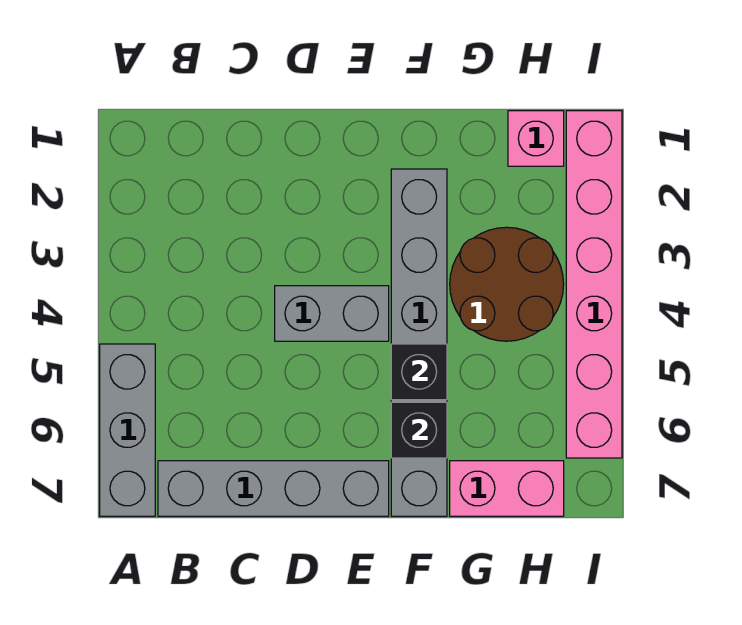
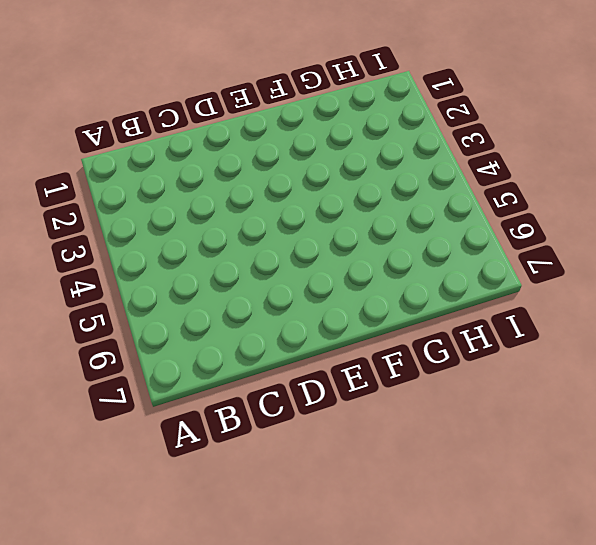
none -> grey brick A5:A7 level 1
none -> grey brick B7:E7 level 1

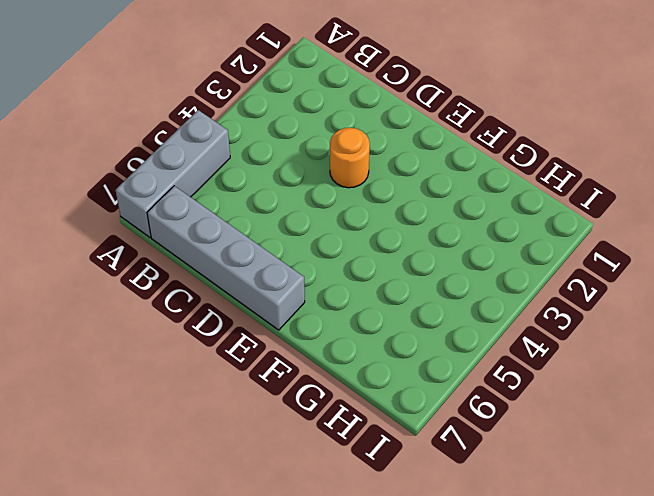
orange round brick D3 level 1 -> none
none -> grey brick D4:E4 level 1
none -> grey brick F2:F7 level 1

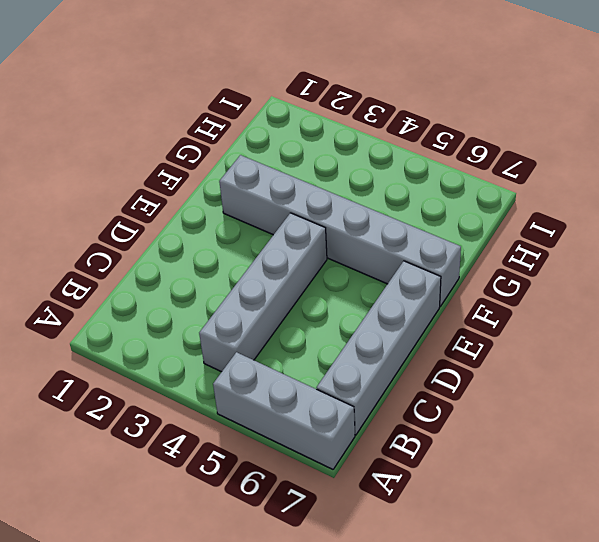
grey brick B4:E4 level 1 -> grey brick D4:E4 level 1
none -> brown round brick G3:H4 level 1
none -> pink brick G7:H7 level 1

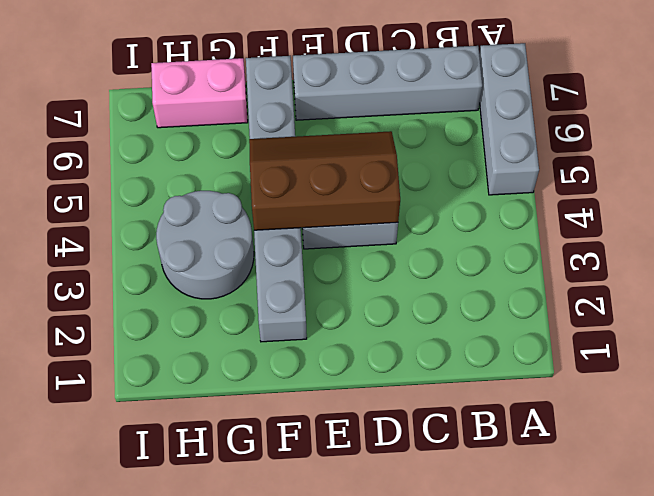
brown slope D4:F5 level 2 top 4 -> black brick F5 level 2
grey round brick G3:H4 level 1 -> brown round brick G3:H4 level 1
none -> pink brick H1 level 1
none -> pink brick I1:I6 level 1

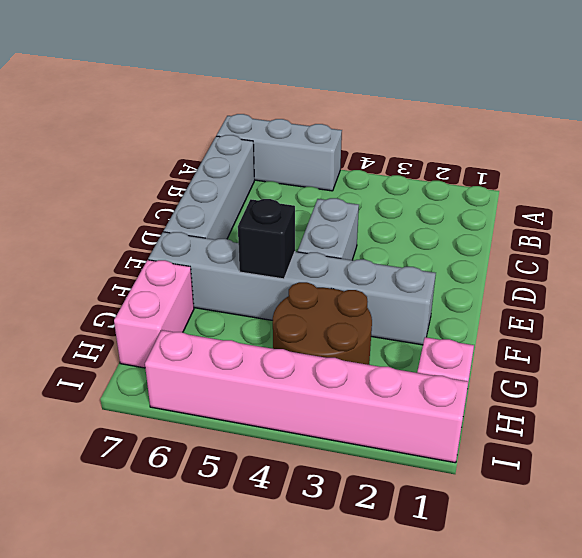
none -> black brick F6 level 2

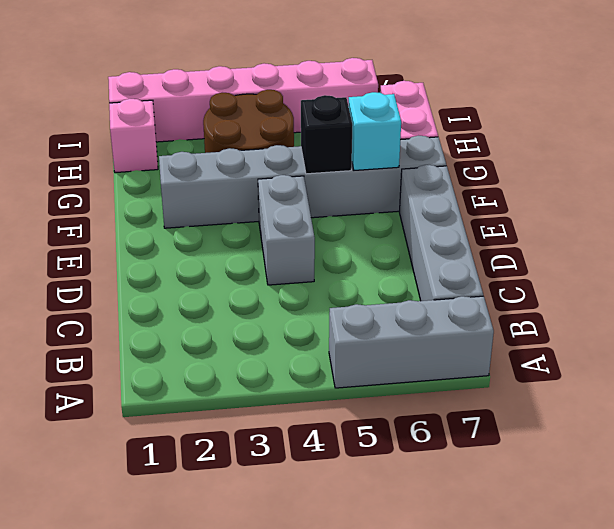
cyan brick F6 level 2 -> black brick F6 level 2

